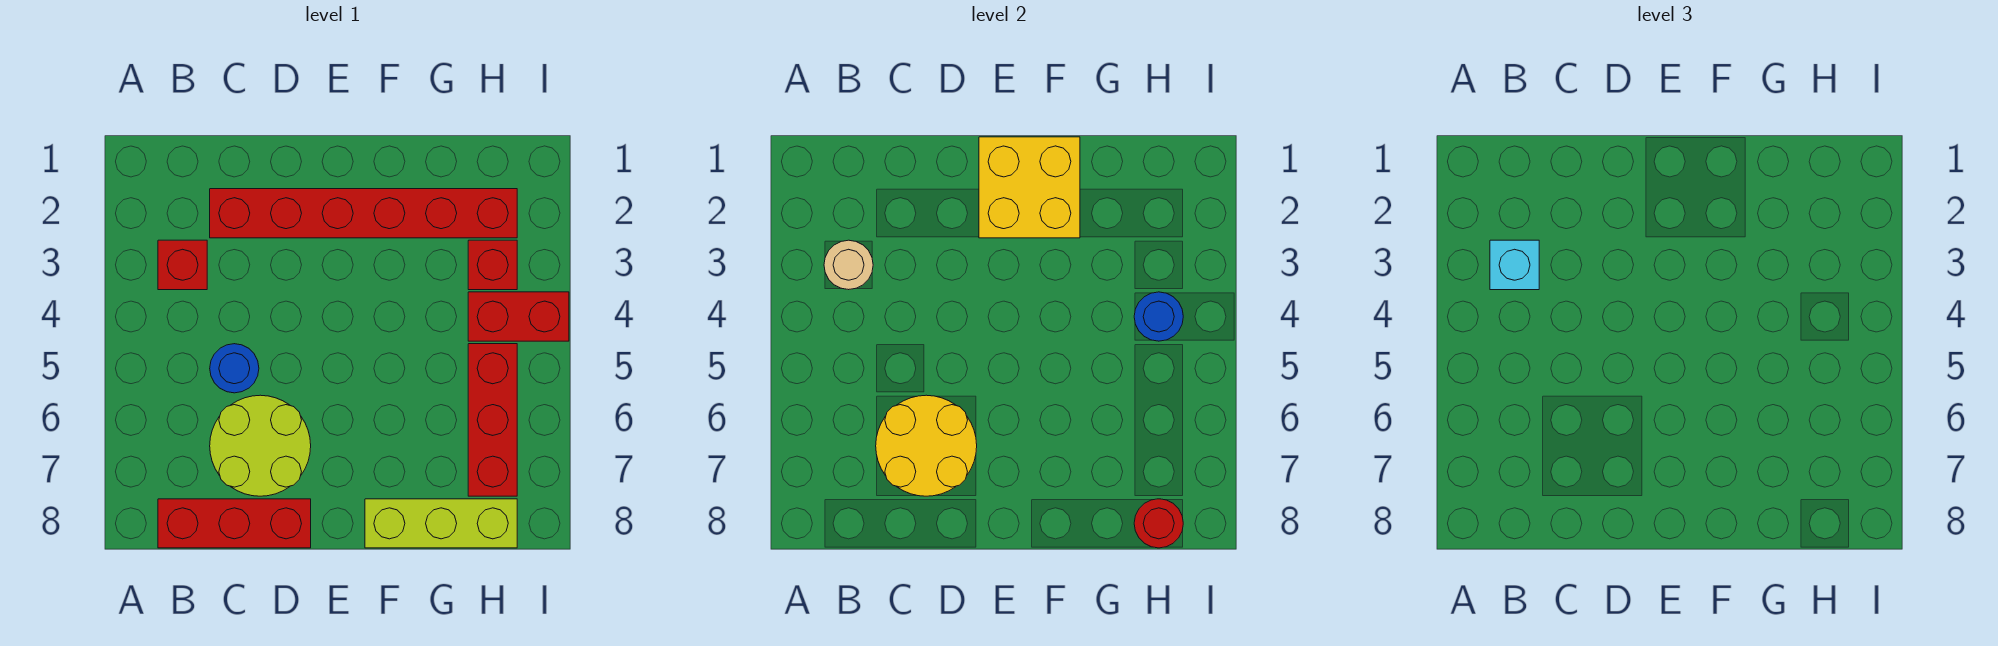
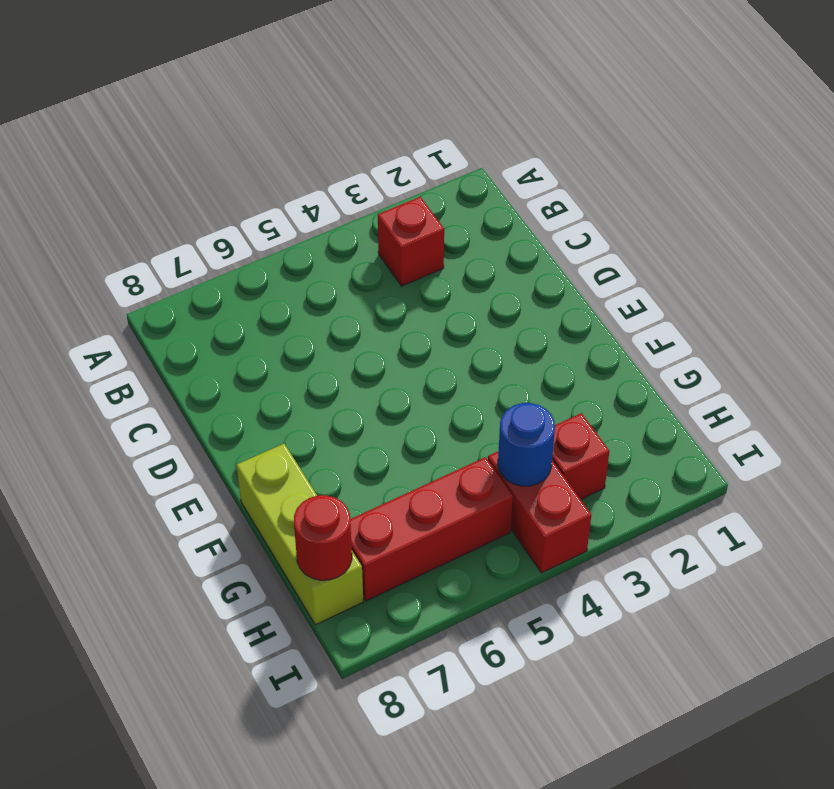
none -> red brick B8:D8 level 1
none -> red brick C2:H2 level 1
none -> blue round brick C5 level 1

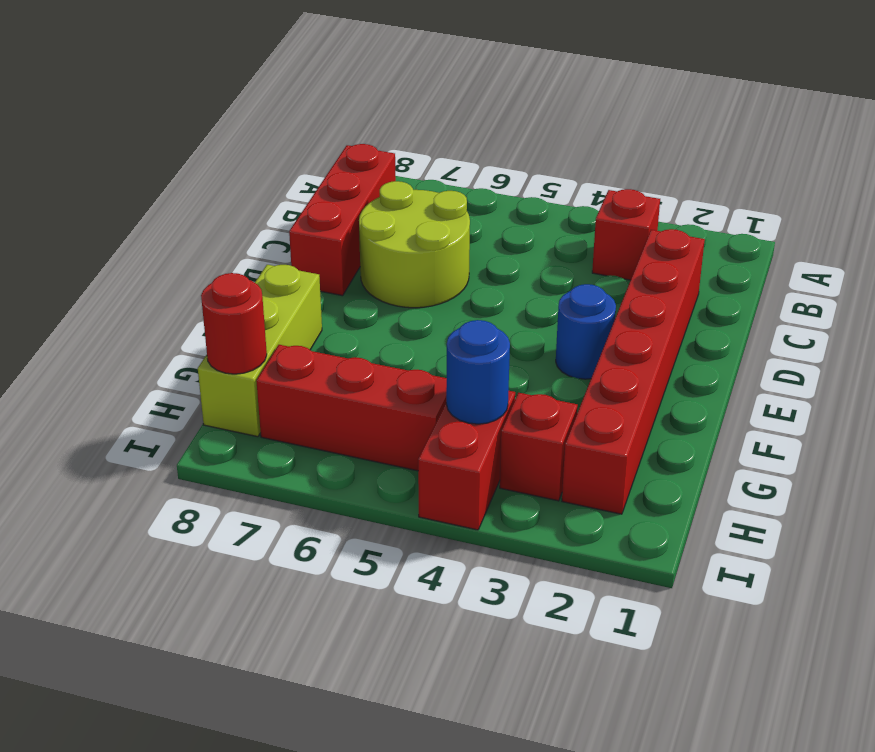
blue round brick E3 level 1 -> blue round brick C5 level 1
none -> tan round brick B3 level 2
none -> yellow round brick C6:D7 level 2
none -> yellow brick E1:F2 level 2

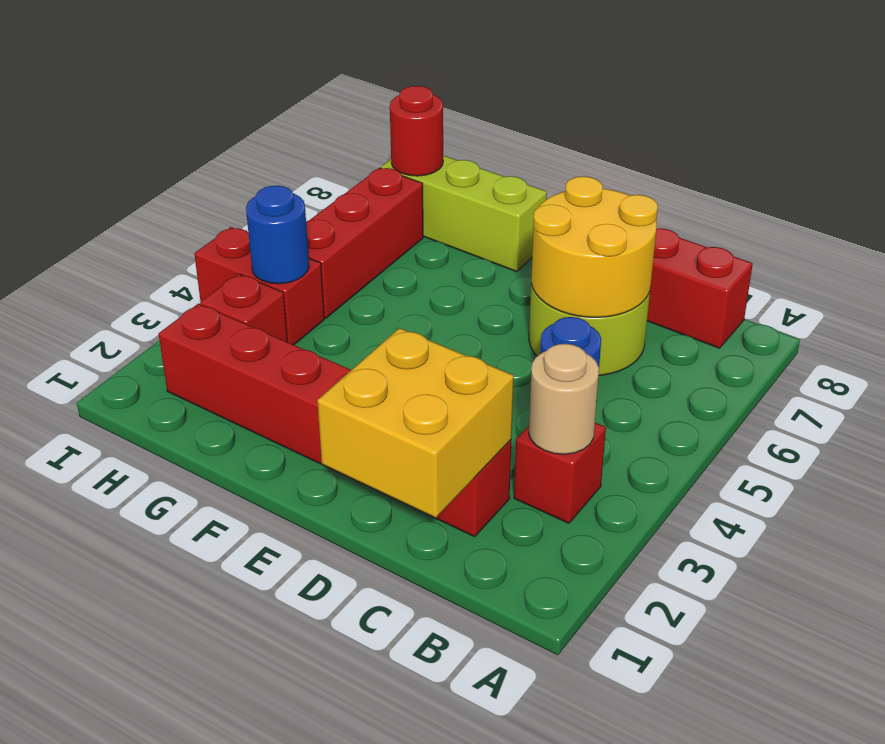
yellow brick C1:D2 level 2 -> yellow brick E1:F2 level 2
none -> cyan brick B3 level 3

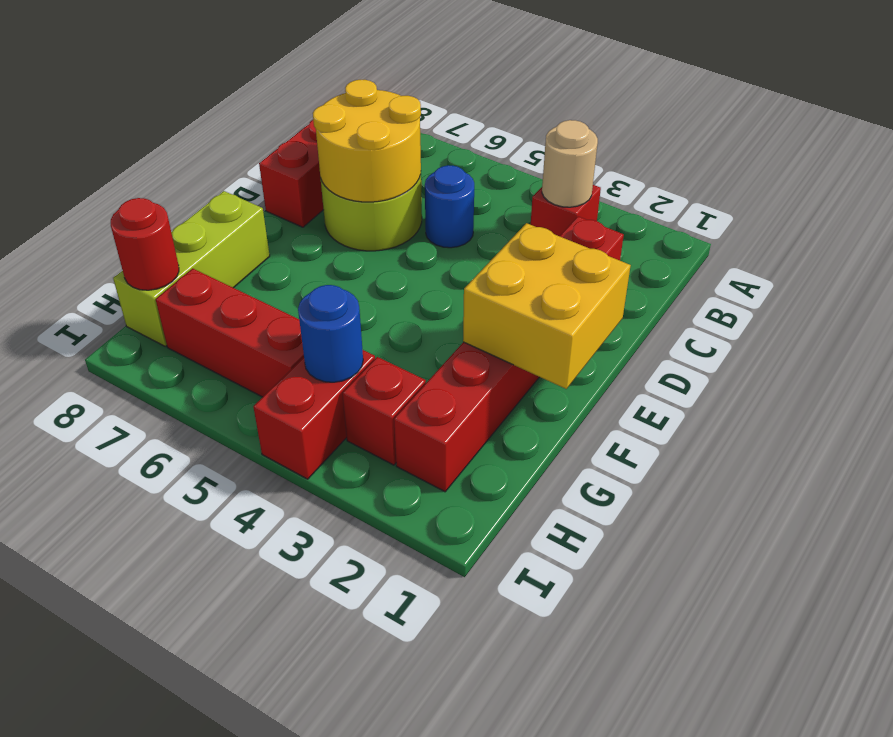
none -> cyan brick B3 level 3

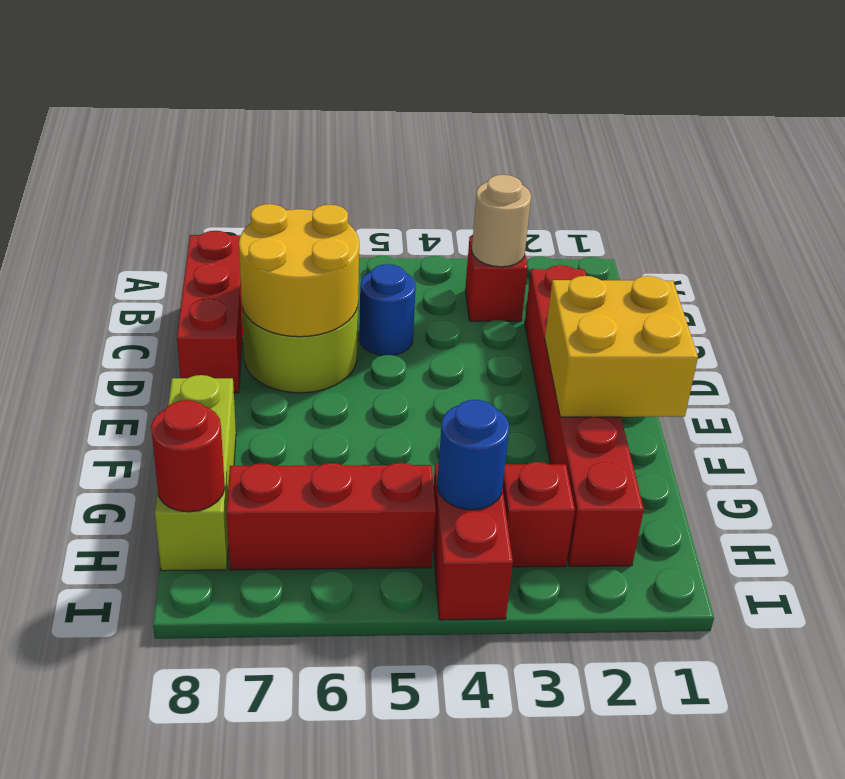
none -> cyan brick B3 level 3

